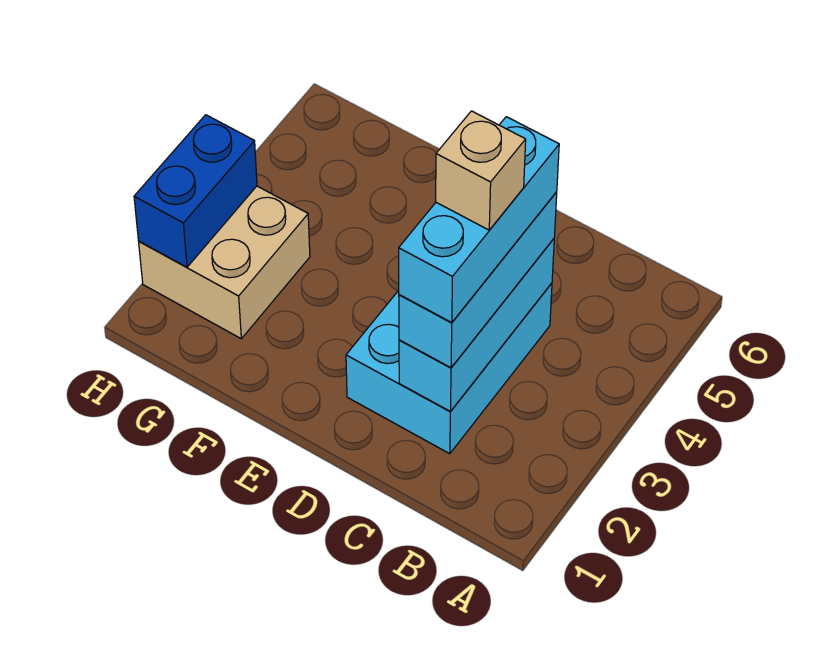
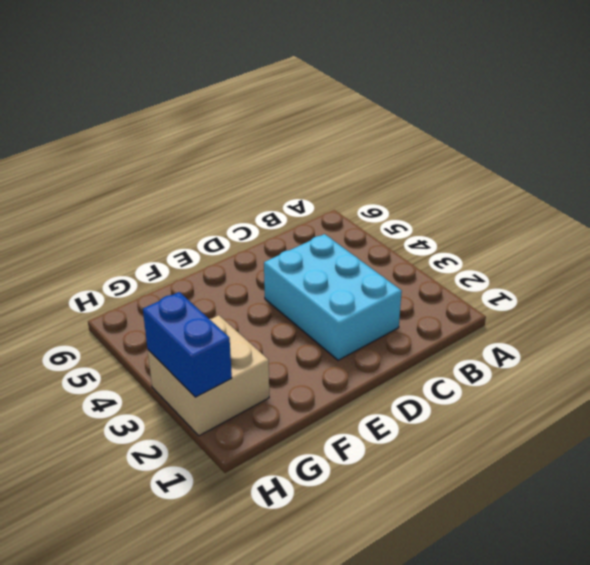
none -> cyan brick C2:C4 level 2
none -> cyan brick C2:C4 level 3

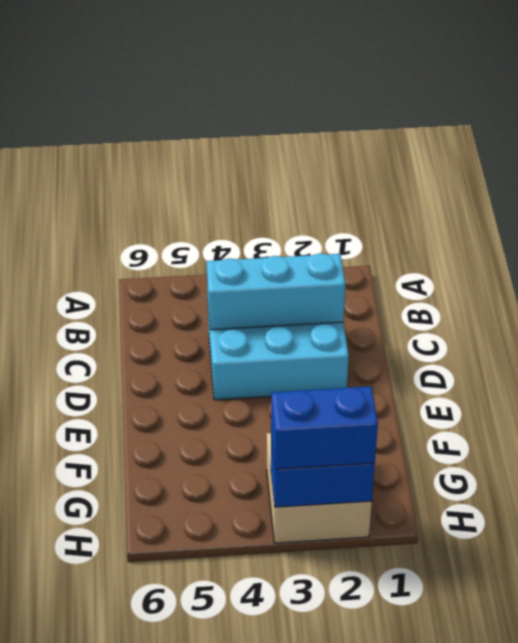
blue brick H2:H3 level 3 -> none
none -> cyan brick C2:C4 level 3
none -> cyan brick C2:C4 level 4

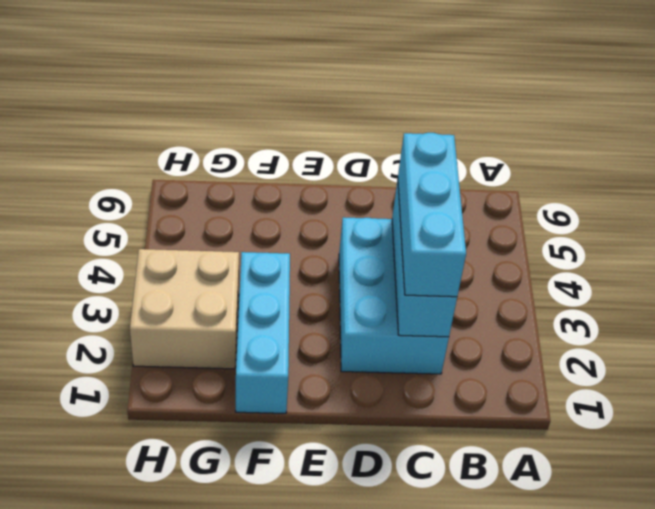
cyan brick F1:F3 level 1 -> cyan brick C2:C4 level 4
none -> blue brick H2:H3 level 2
none -> tan brick C3 level 5

